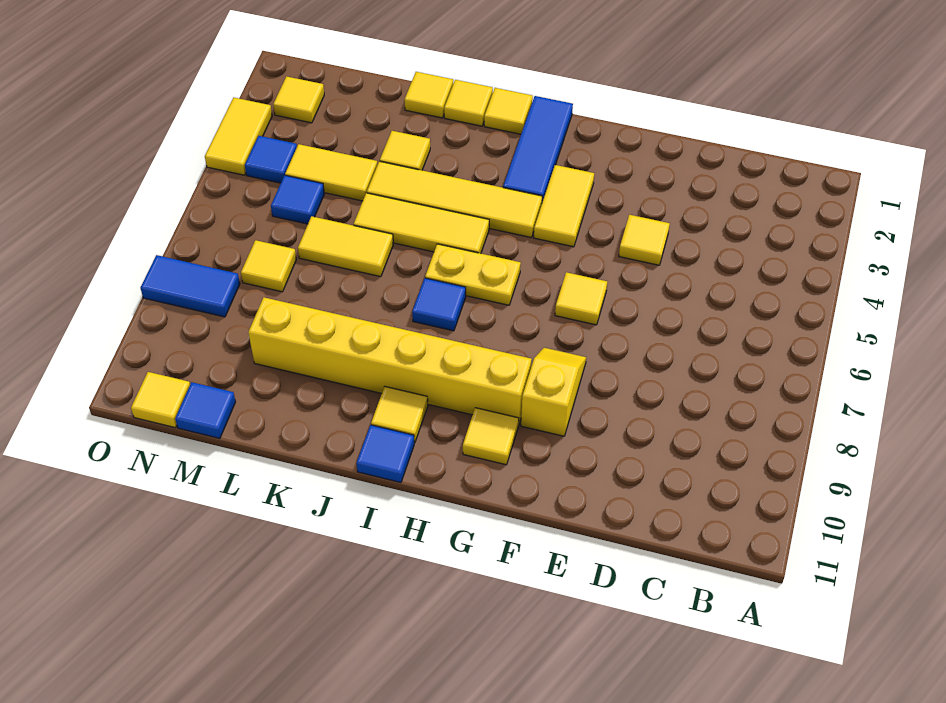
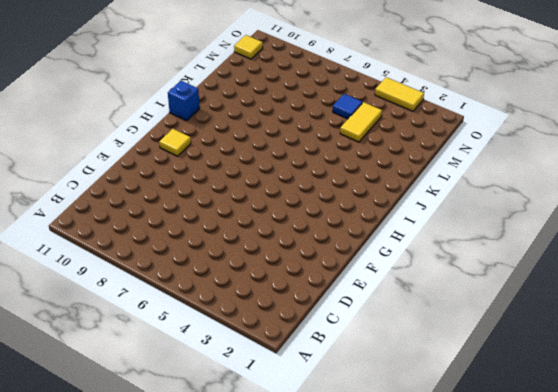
blue brick I11 level 1 -> blue tile I11 level 1
none -> yellow tile E4 level 1
none -> yellow tile F6 level 1
none -> yellow slope F8:F9 level 1 top 9

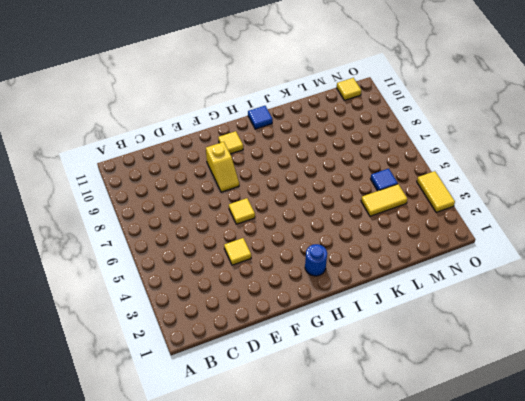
blue round brick H2 level 1 -> blue tile H1:H3 level 1
none -> yellow tile G3:G4 level 1
none -> yellow brick G9:L9 level 1
none -> yellow tile H4:K4 level 1

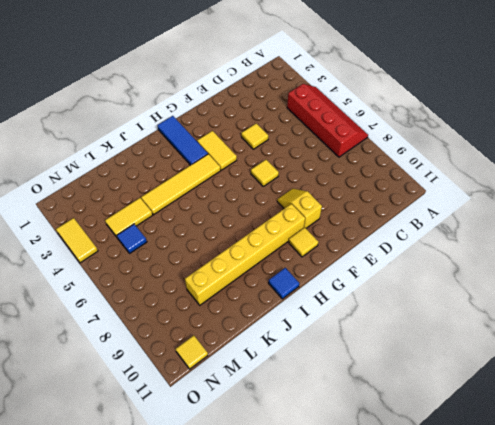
red slope A4:B7 level 1 top B -> none
none -> yellow plate H6:I6 level 1
none -> yellow tile I1 level 1
none -> yellow tile I5:K5 level 1

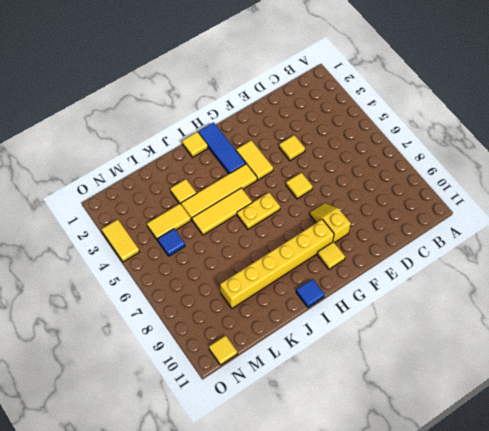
none -> blue tile I7 level 1
none -> yellow tile I10 level 1
none -> yellow tile J1 level 1

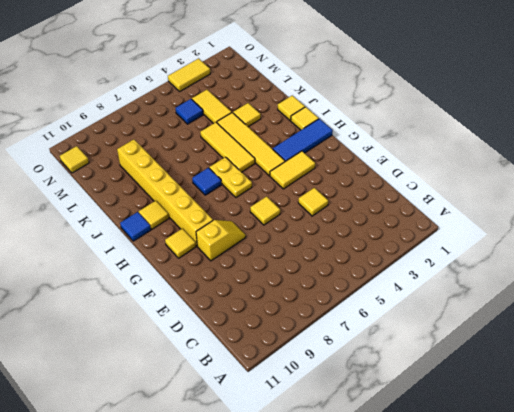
none -> yellow tile K1 level 1
none -> yellow tile K6:L6 level 1
none -> yellow tile M7 level 1

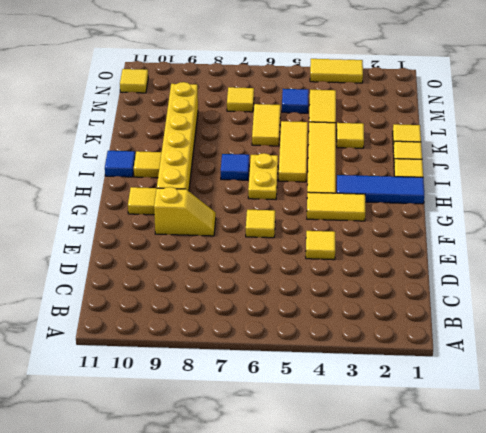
none -> blue tile M11 level 1
none -> yellow tile N2 level 1
none -> blue tile N4 level 1

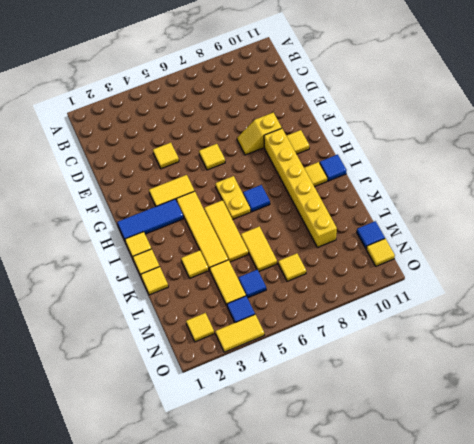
none -> blue tile N8:O8 level 1

